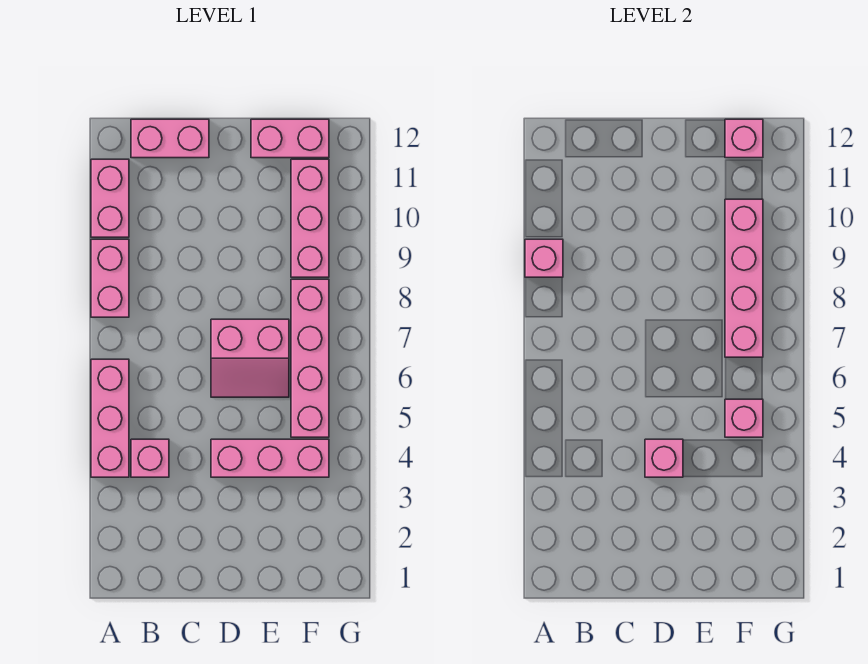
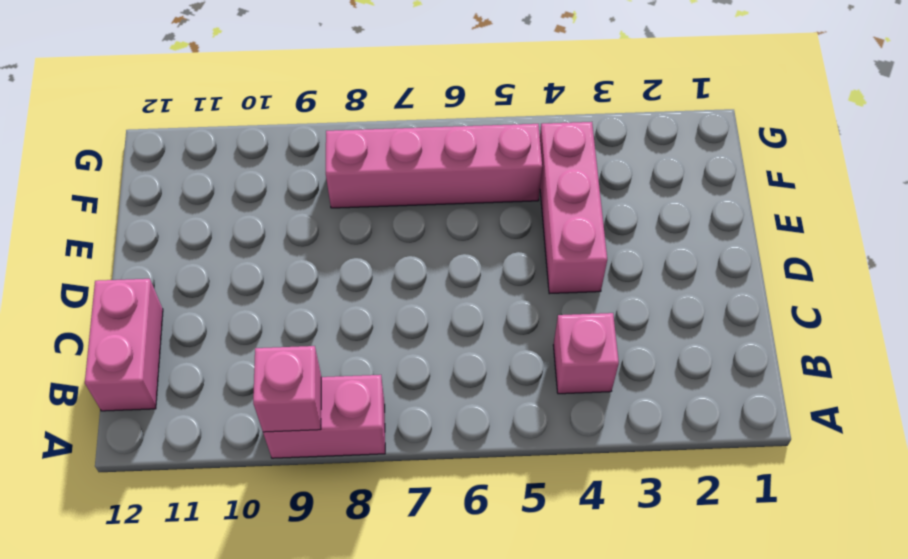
none -> pink brick A4:A6 level 1
none -> pink brick A10:A11 level 1
none -> pink slope D6:E7 level 1 top 7

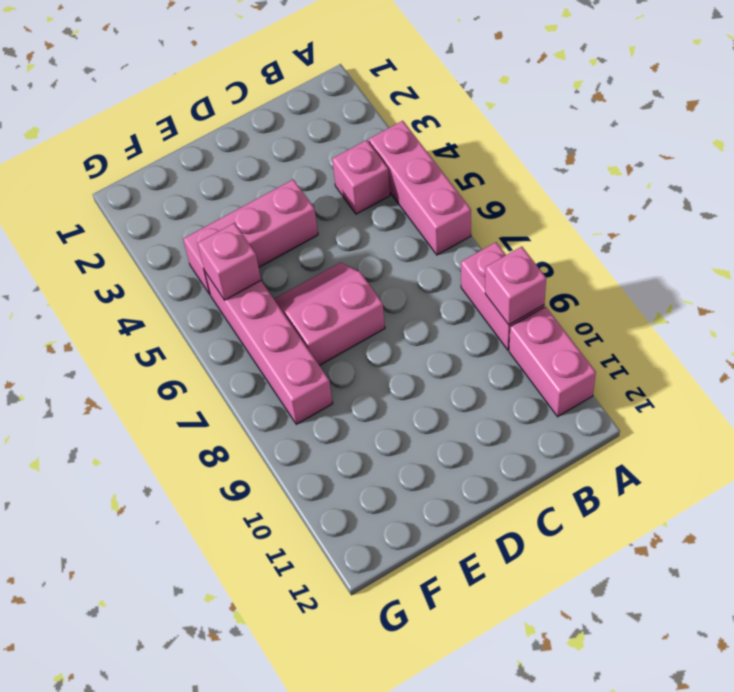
none -> pink brick B12:C12 level 1
none -> pink brick E12:F12 level 1
none -> pink brick F9:F11 level 1

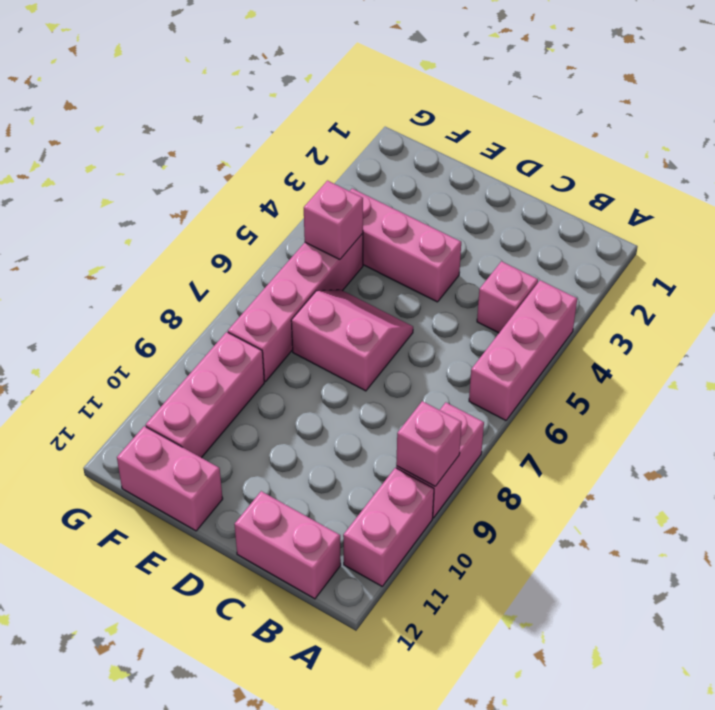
none -> pink brick D4 level 2
none -> pink brick F7:F10 level 2
none -> pink brick F12 level 2

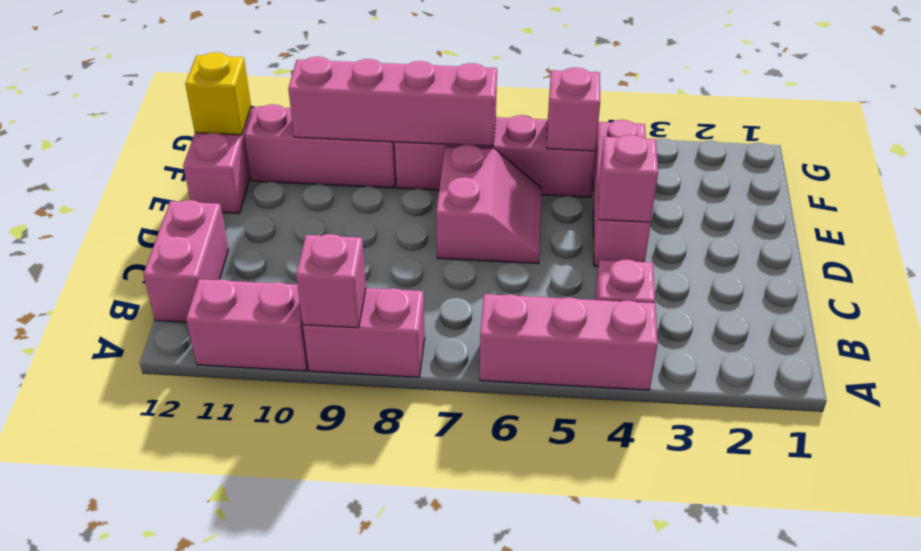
yellow brick F12 level 2 -> pink brick F12 level 2

